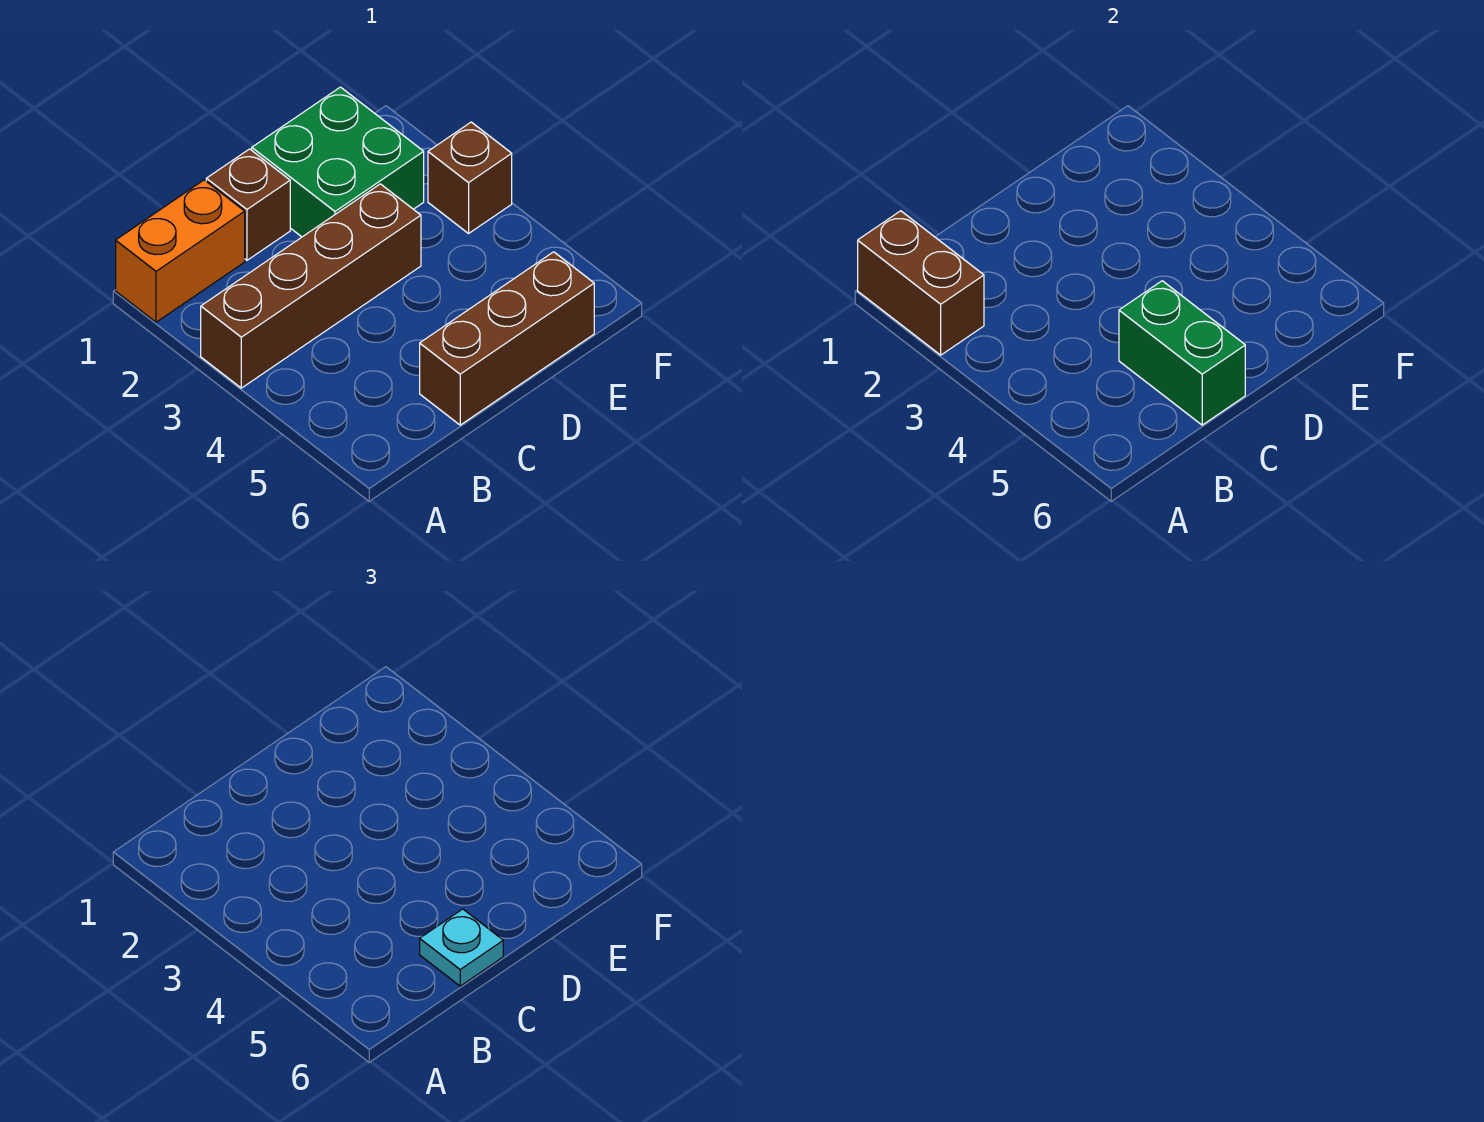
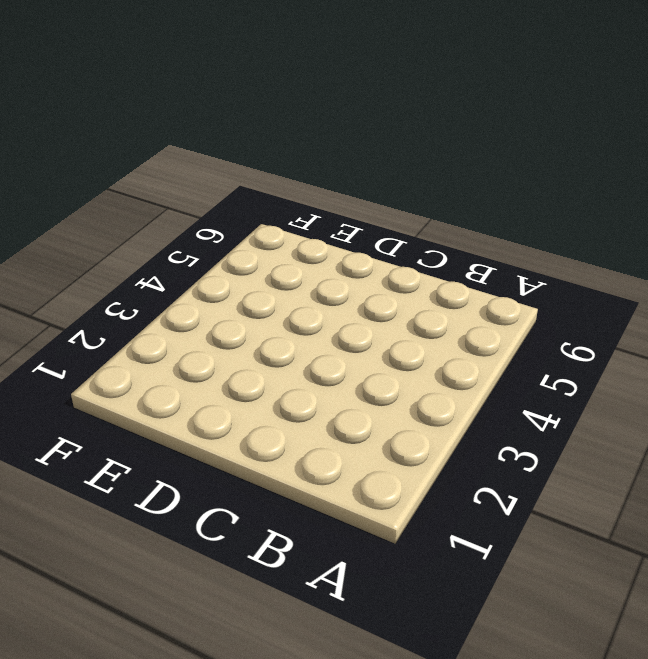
none -> orange brick A1:B1 level 1
none -> brown brick A3:D3 level 1

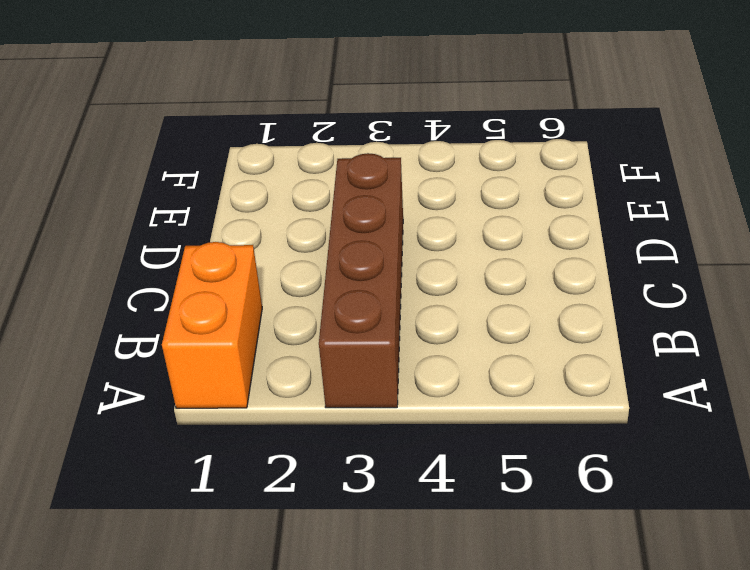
none -> brown brick C1 level 1
none -> brown brick C6:E6 level 1

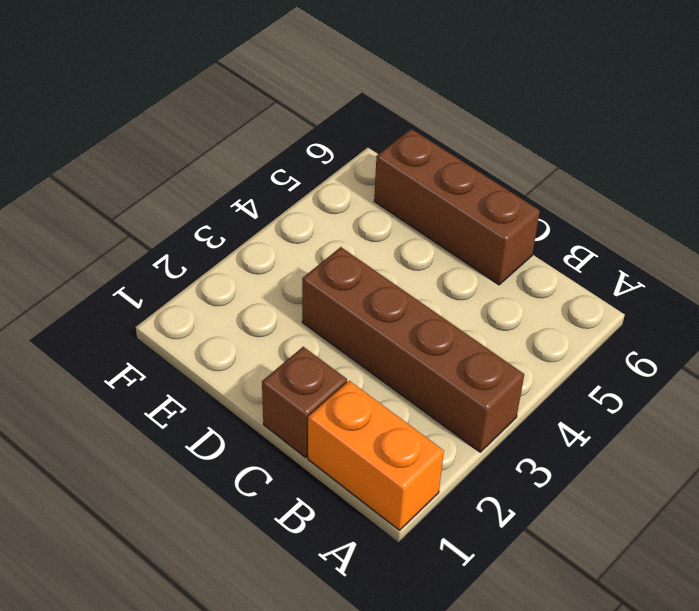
none -> green brick D1:E2 level 1
none -> brown brick F3 level 1

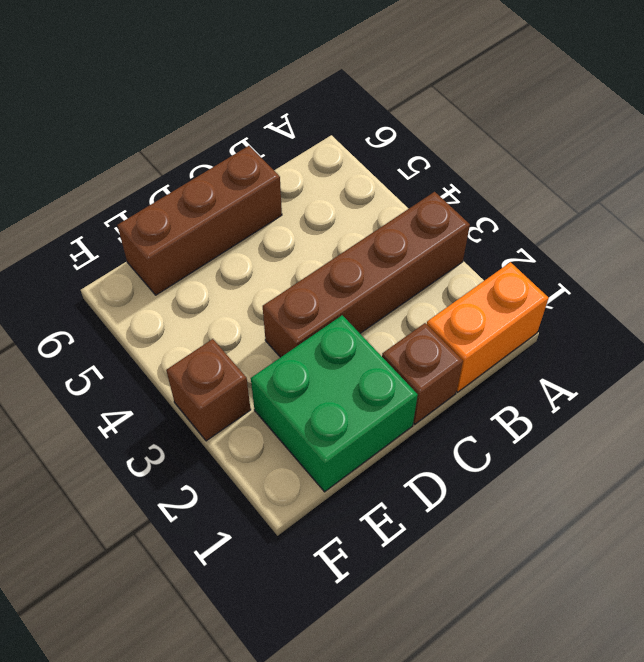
none -> brown brick A1:A2 level 2
none -> green brick C5:C6 level 2

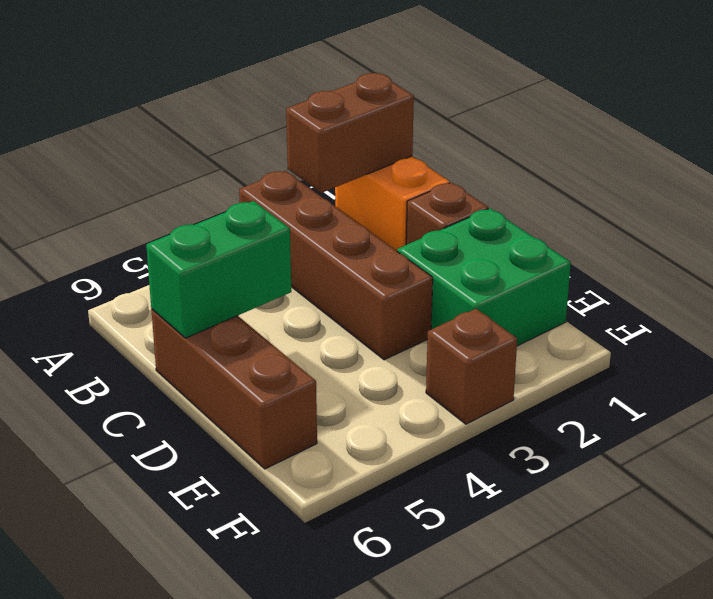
none -> cyan plate C6 level 3

